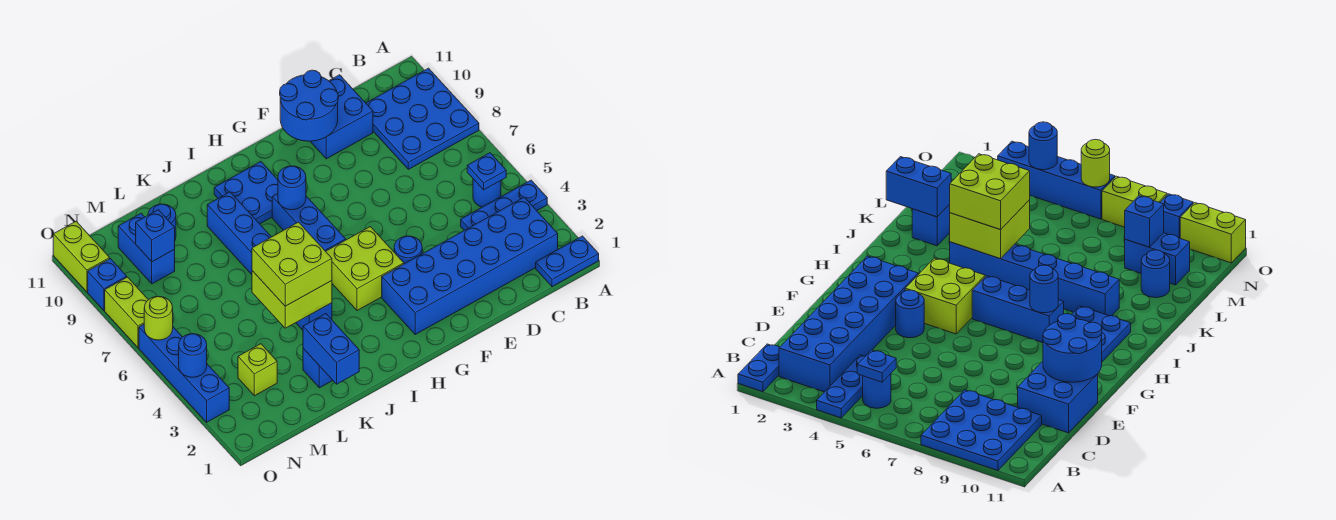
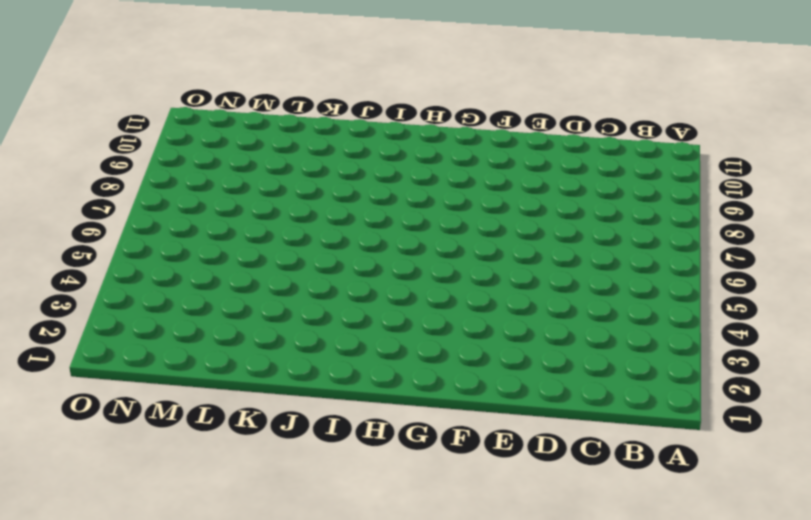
none -> blue plate A1:B1 level 1
none -> blue plate A4:C4 level 1
none -> blue plate A8:C10 level 1

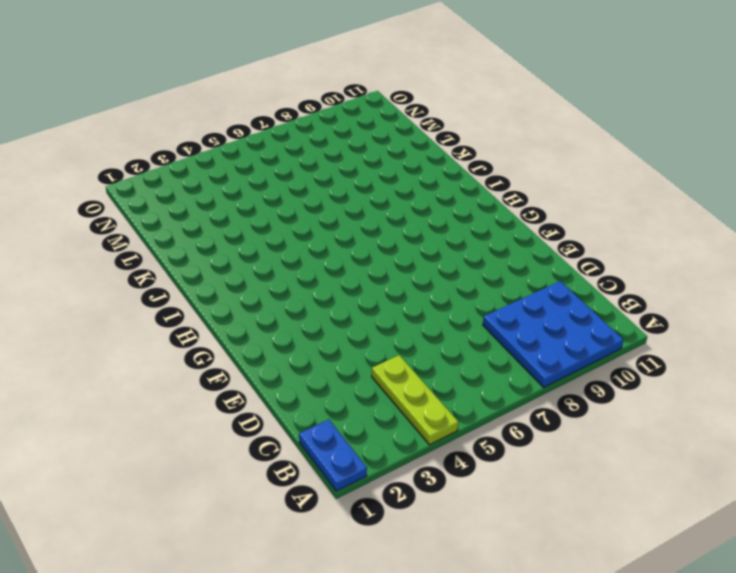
lime plate A4:C4 level 1 -> blue plate A4:C4 level 1
none -> blue brick B2:G3 level 1
none -> blue round brick B5 level 1
none -> blue brick D10:E11 level 1

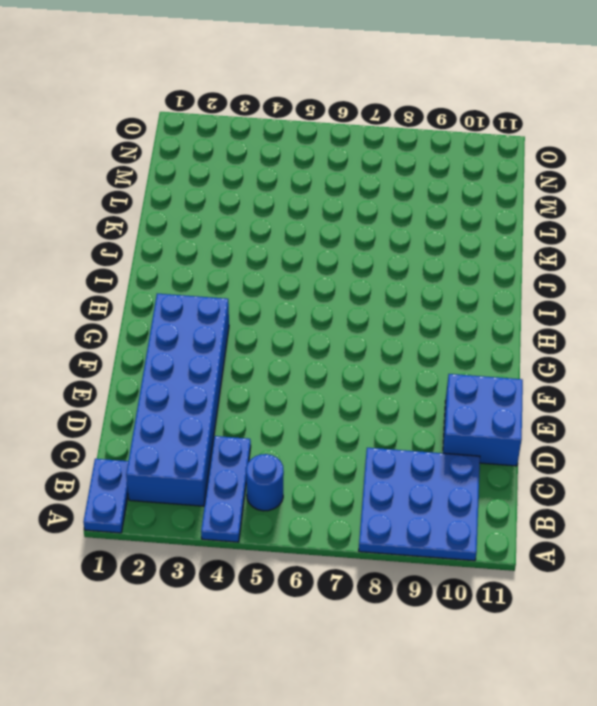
none -> blue round brick F4 level 1
none -> lime brick G4:H5 level 1
none -> blue brick H6:H8 level 1

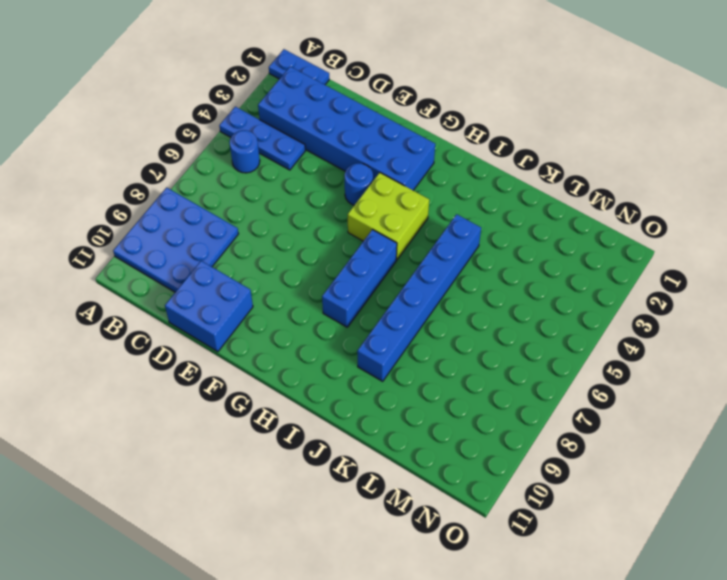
none -> blue plate H9:I10 level 1
none -> blue brick K2 level 1
none -> blue round brick L10 level 1

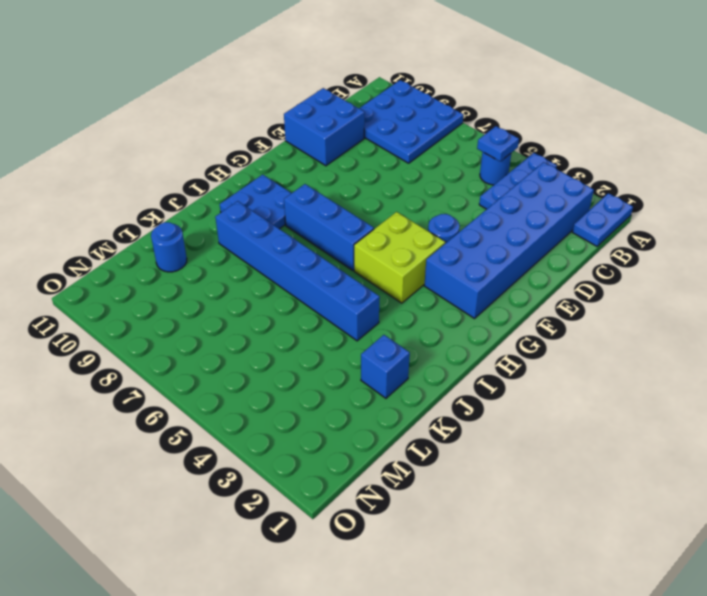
none -> lime brick M3 level 1
none -> blue brick M9:M10 level 1
none -> blue brick O3:O6 level 1

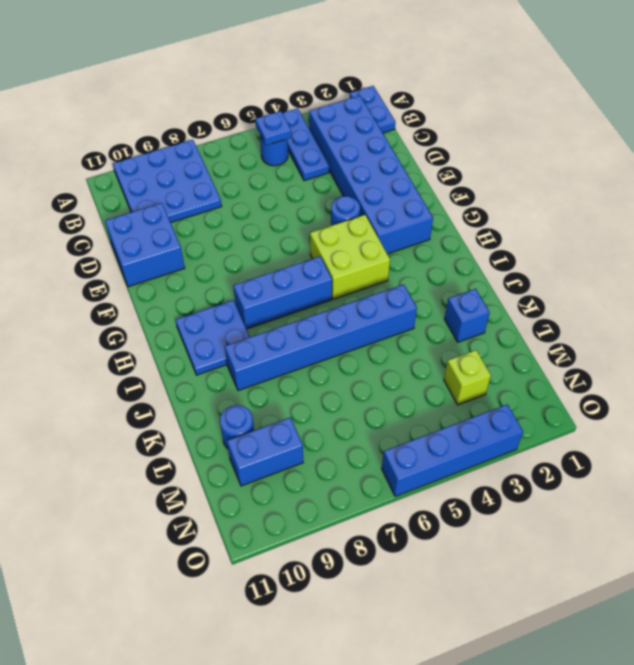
none -> lime brick O7:O8 level 1
none -> blue brick O9 level 1
none -> lime brick O10:O11 level 1

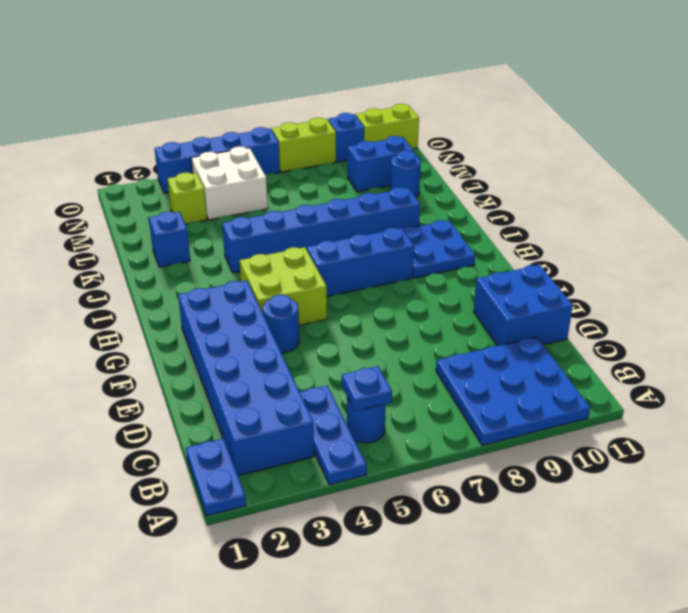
white brick M4:N5 level 1 -> none
none -> blue round brick E10:F11 level 2
none -> blue round brick H8 level 2
none -> lime brick J4:K5 level 2

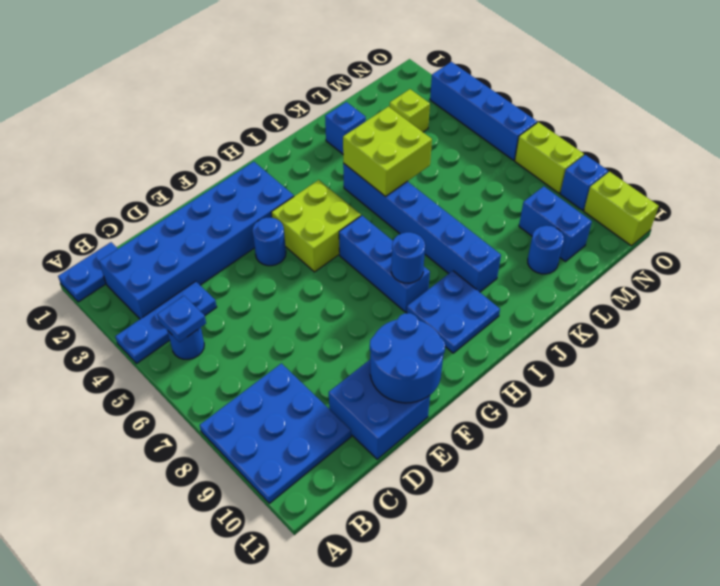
none -> blue brick K1:K2 level 2
none -> blue brick M9 level 2
none -> blue round brick O4 level 2

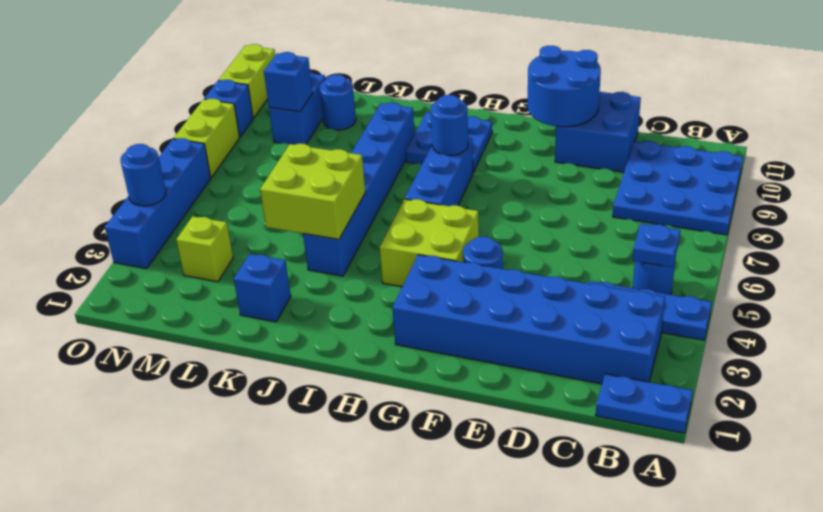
none -> blue brick K1:K2 level 2
none -> lime round brick O6 level 2
none -> lime brick J4:K5 level 3

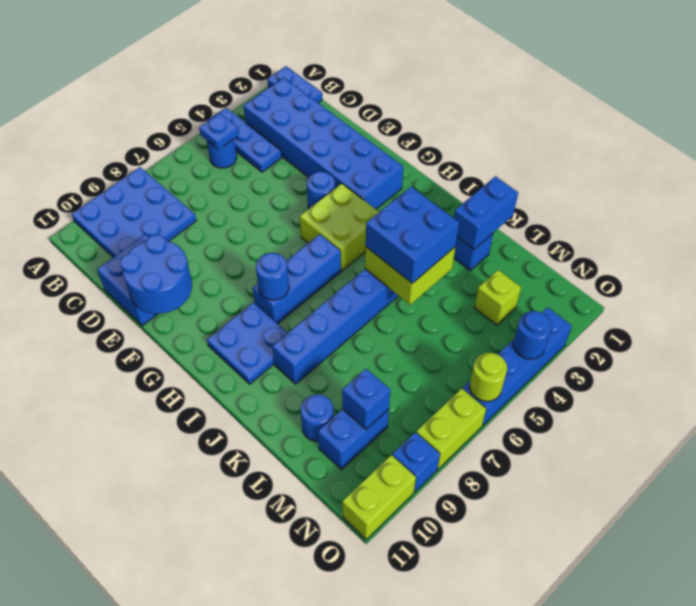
blue brick J4:K5 level 3 -> lime brick J4:K5 level 3

